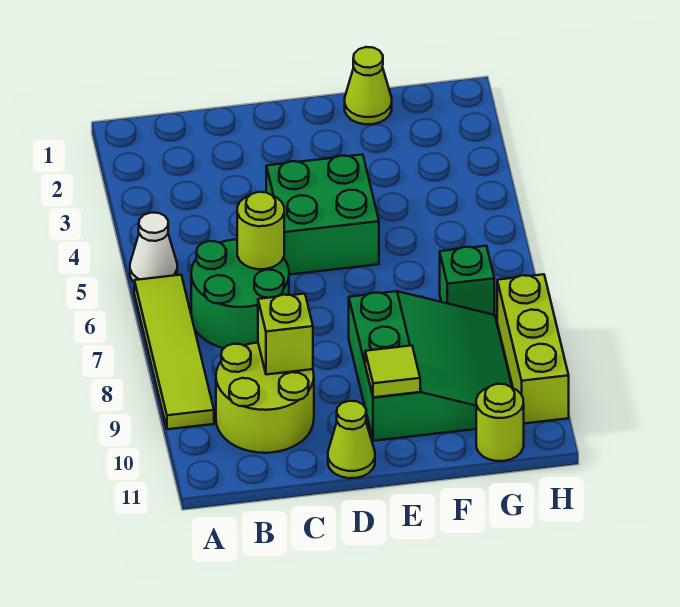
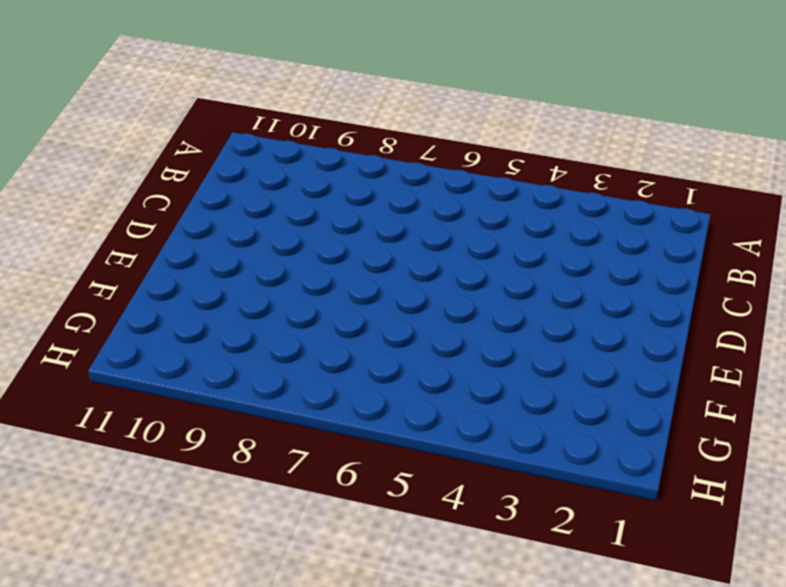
none -> white cone A5 level 1
none -> lime tile A6:A9 level 1
none -> green round brick B6:C7 level 1

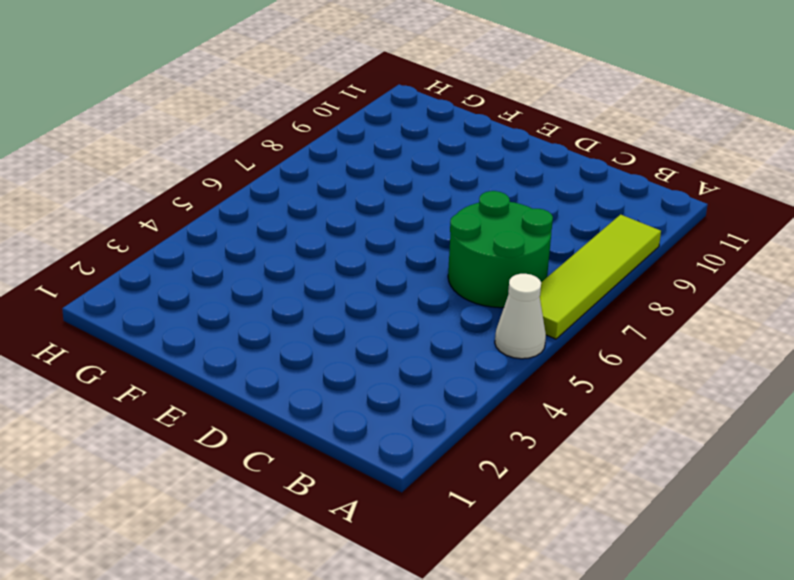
none -> lime round brick B9:C10 level 1
none -> green brick D4:E5 level 1
none -> lime cone D11 level 1

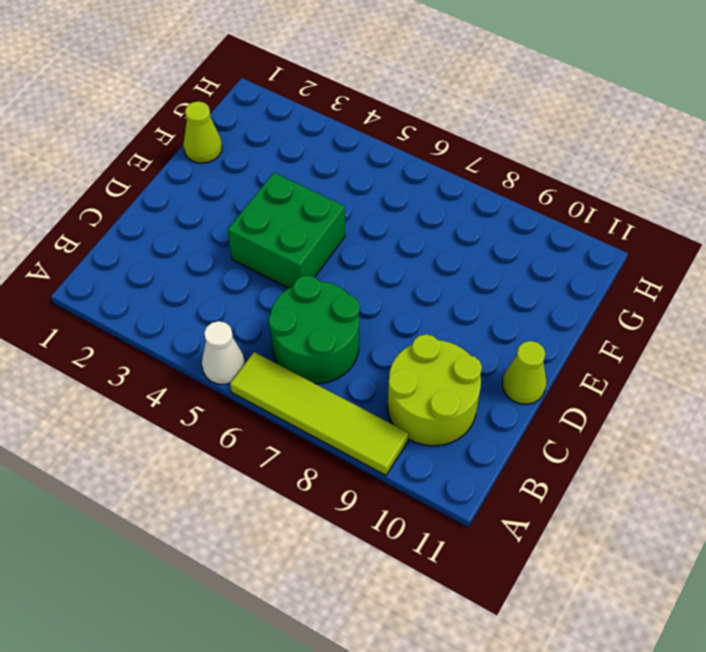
none -> green slope E8:G10 level 1 top E
none -> green brick G7 level 1
none -> lime round brick G11 level 1

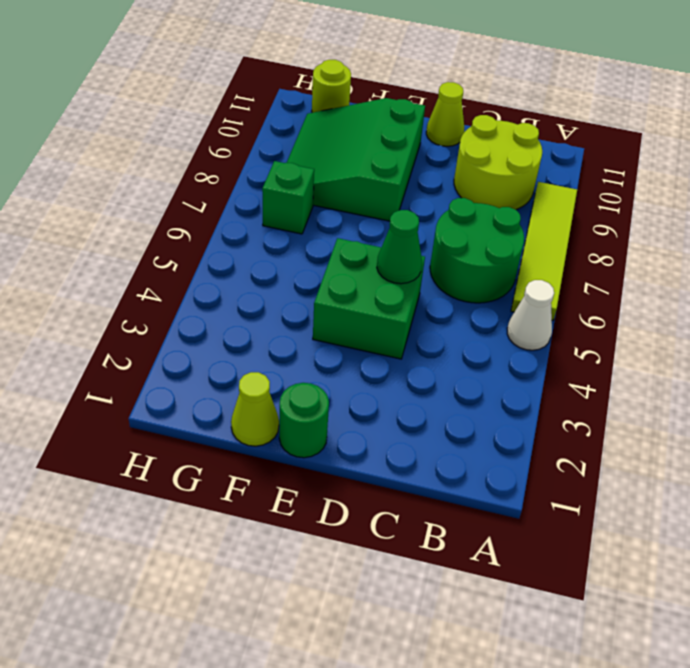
green cone D5 level 2 -> none
green round brick E1 level 1 -> none
none -> lime brick H8:H10 level 1
none -> lime round brick C6 level 2
none -> lime brick C9 level 2

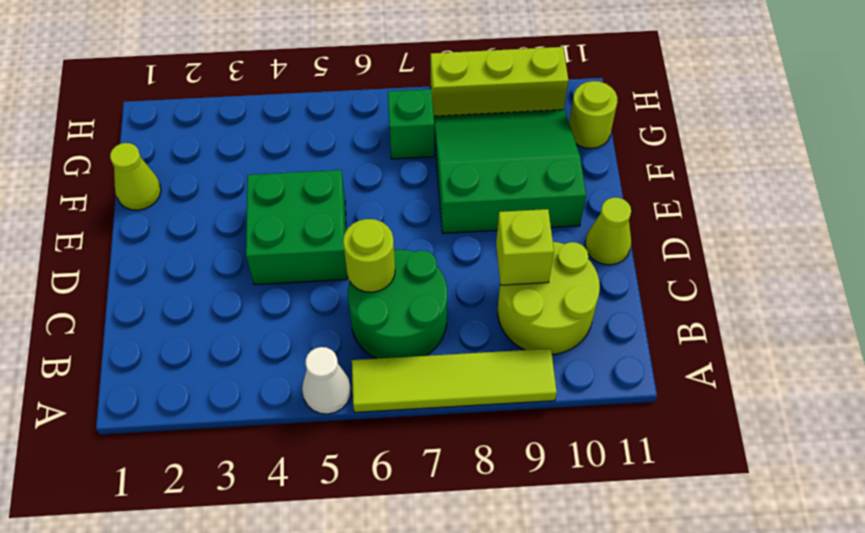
none -> lime tile E10 level 2

